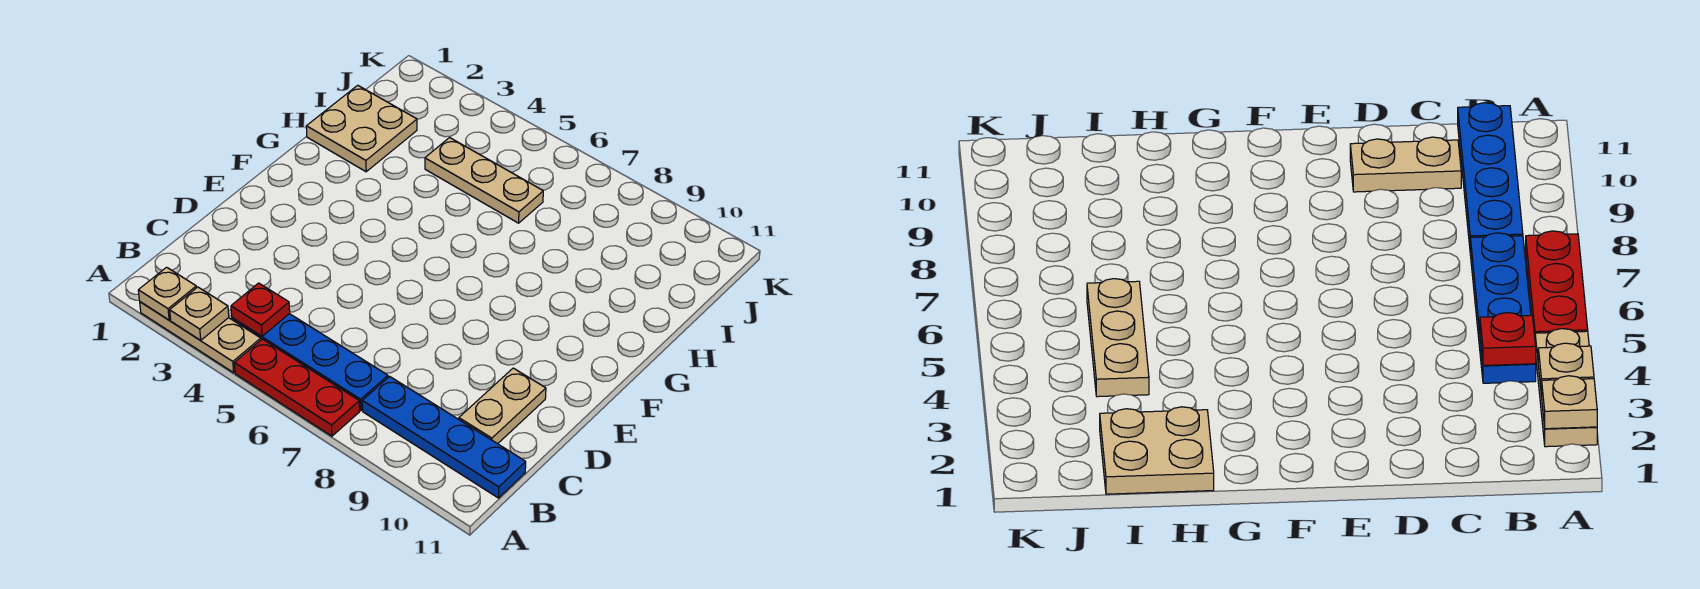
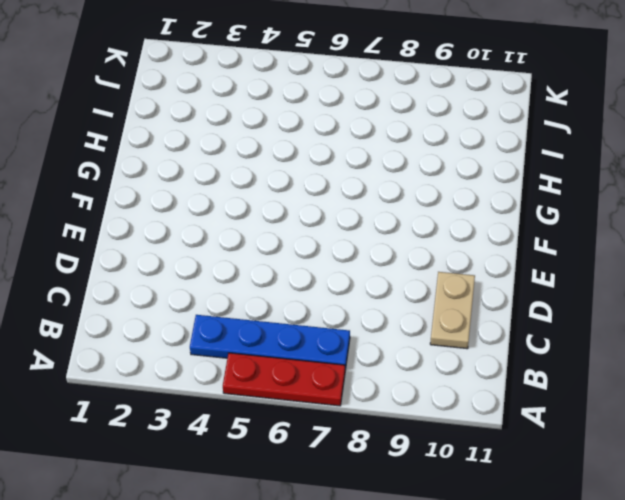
none -> tan plate A2:A4 level 1
none -> blue plate B8:B11 level 1

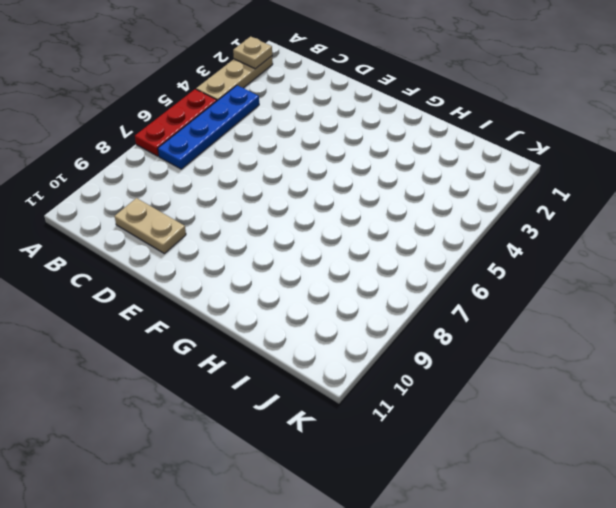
none -> blue plate B8:B11 level 1
none -> tan plate H1:I2 level 1

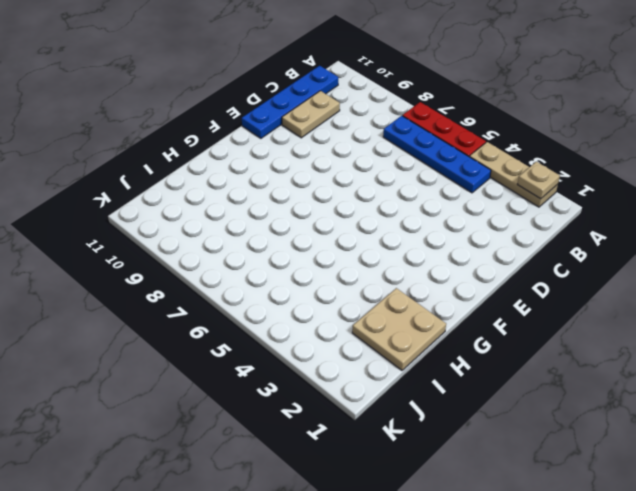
blue plate B11:E11 level 1 -> blue plate B8:B11 level 1
none -> tan plate I4:I6 level 1
none -> tan plate A3 level 2

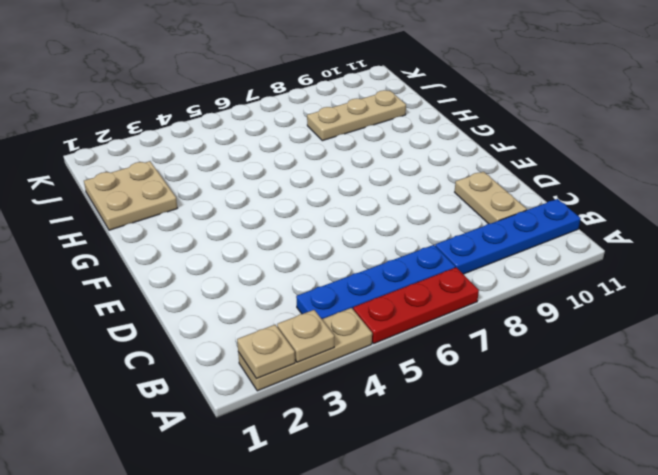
tan plate I8:I10 level 1 -> tan plate I4:I6 level 1
none -> red plate B4 level 2

